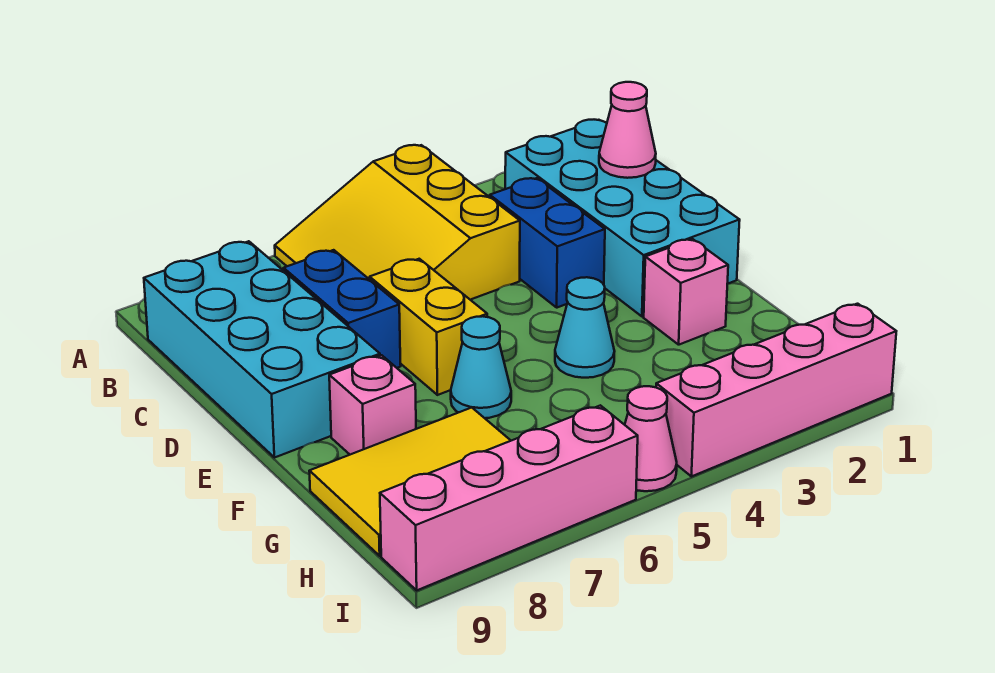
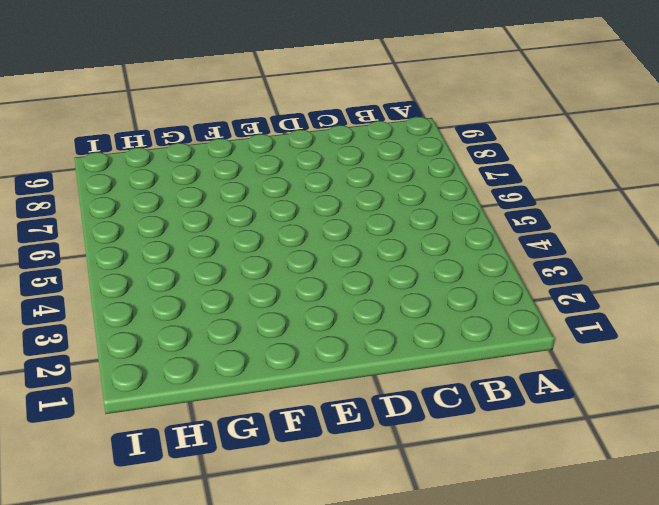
none -> yellow slope A4:C6 level 1 top 4
none -> cyan brick B1:E2 level 1
none -> cyan brick B8:E9 level 1

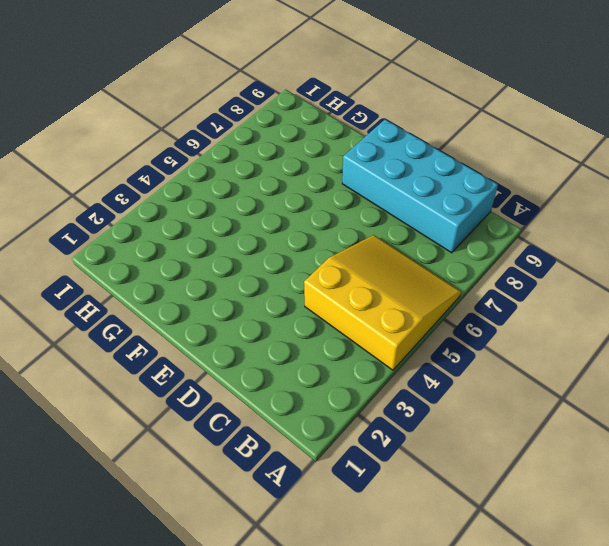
none -> cyan brick B1:E2 level 1
none -> blue brick C3:D3 level 1
none -> blue brick C7:D7 level 1

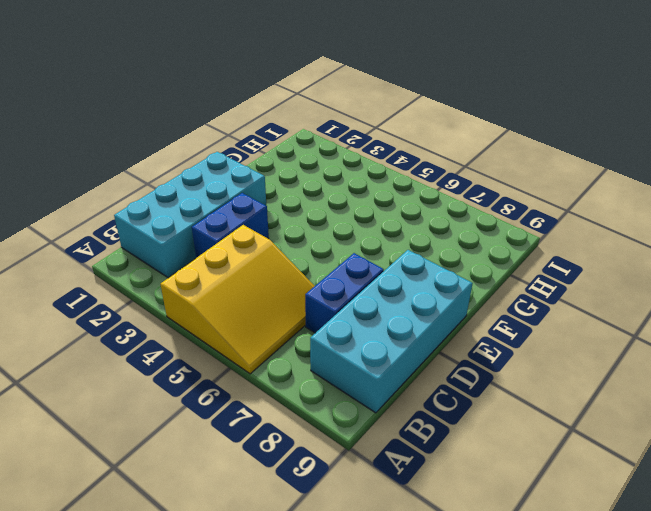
none -> yellow brick D6:E6 level 1
none -> pink brick F2 level 1
none -> cyan cone F4 level 1

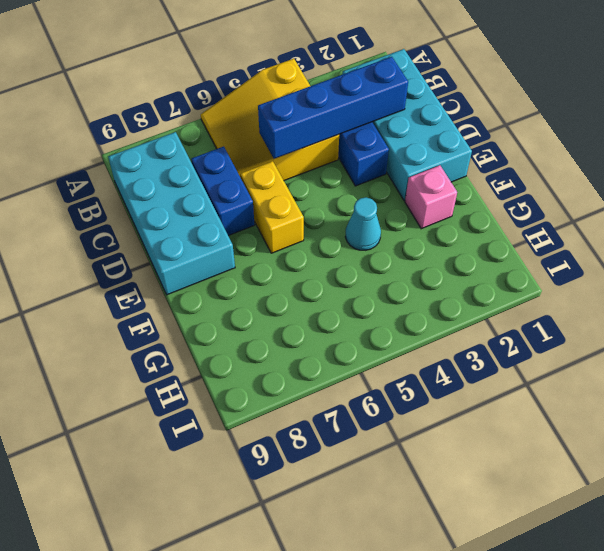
blue brick C2:C5 level 2 -> none
none -> cyan cone F6 level 1
none -> pink brick F8 level 1
none -> yellow tile G7:H9 level 1

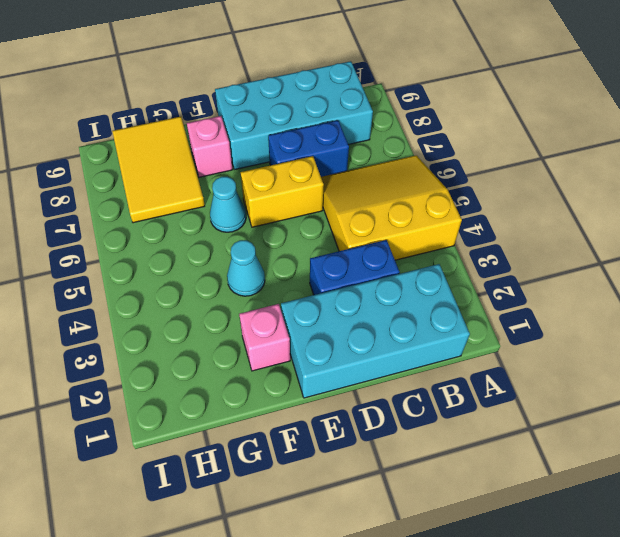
none -> pink brick I1:I4 level 1
none -> pink cone I5 level 1
none -> pink brick I6:I9 level 1

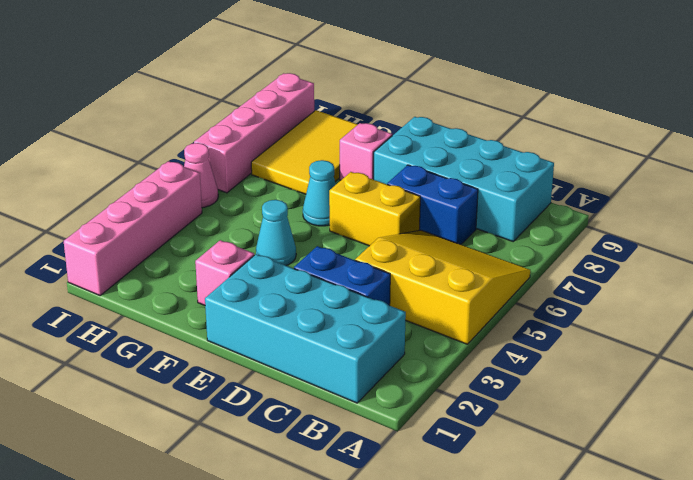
none -> pink cone C1 level 2

